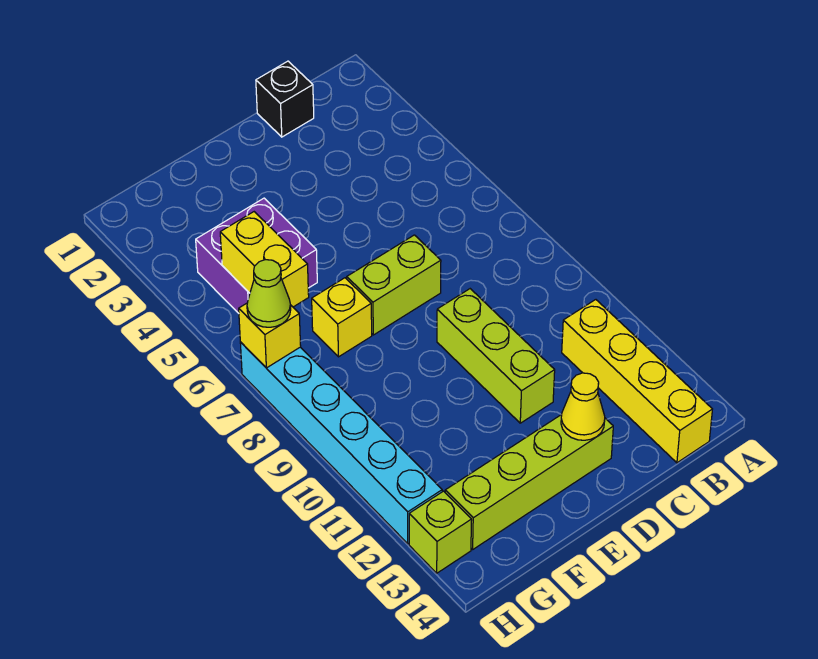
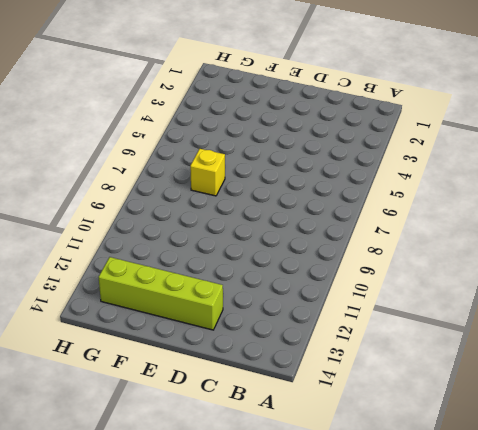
none -> yellow brick B11:B14 level 1
none -> black brick C1 level 1
none -> lime brick D7:E7 level 1

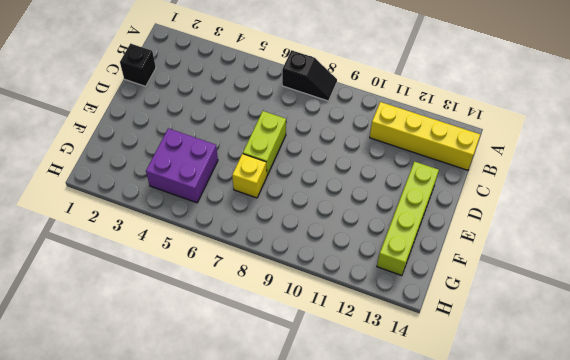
black slope A7:A8 level 1 top 7 -> none
none -> lime brick D9:D11 level 1
none -> cyan brick H7:H12 level 1
none -> lime brick H13 level 1

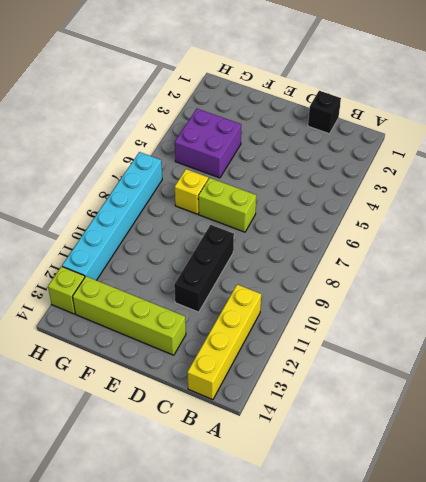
black brick D9:D11 level 1 -> lime brick D9:D11 level 1
none -> yellow cone D13 level 2
none -> yellow brick G5:G6 level 2
none -> yellow brick H7 level 2

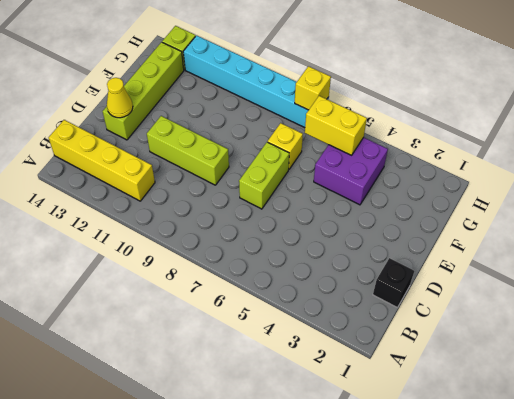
none -> lime cone H7 level 3

